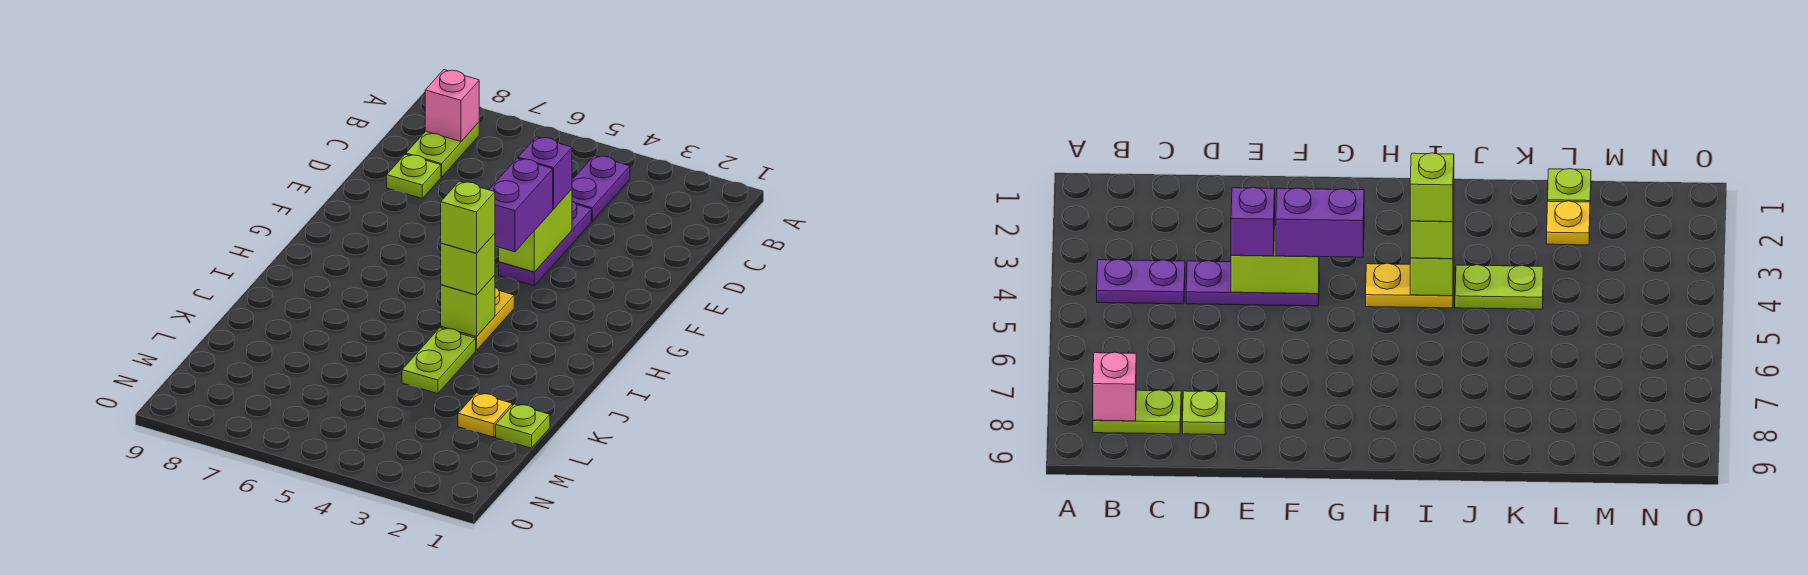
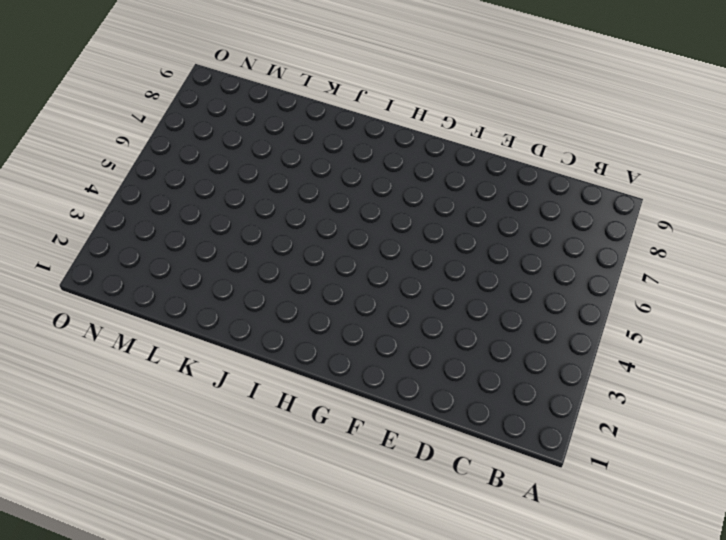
none -> purple plate B4:C4 level 1
none -> lime plate B8:C8 level 1
none -> purple plate D4:F4 level 1

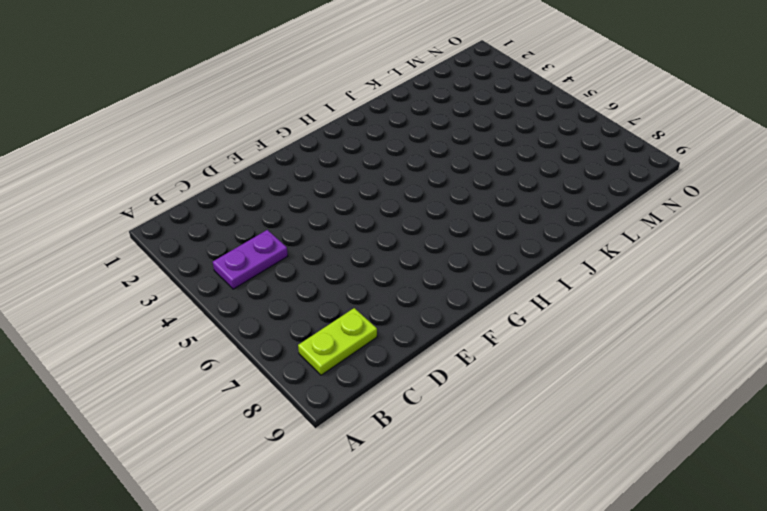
none -> purple plate D4:F4 level 1
none -> lime plate D8 level 1
none -> yellow plate H4:I4 level 1

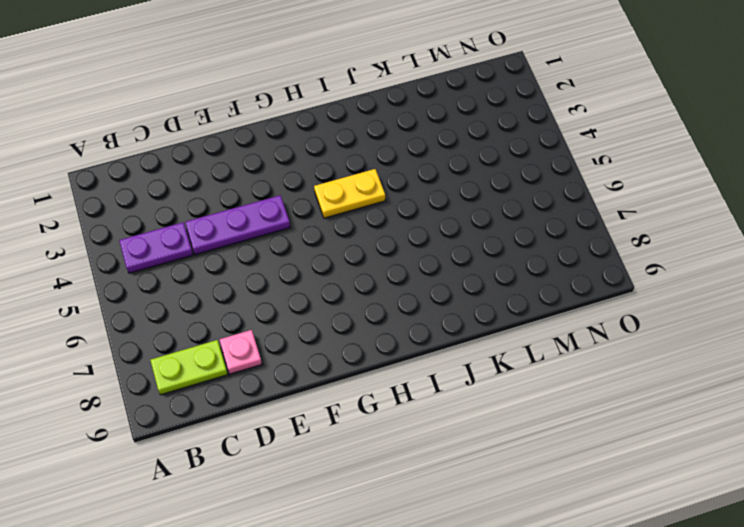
pink plate D8 level 1 -> lime plate D8 level 1
none -> lime plate J4:K4 level 1
none -> lime plate L1 level 1
none -> yellow plate L2 level 1

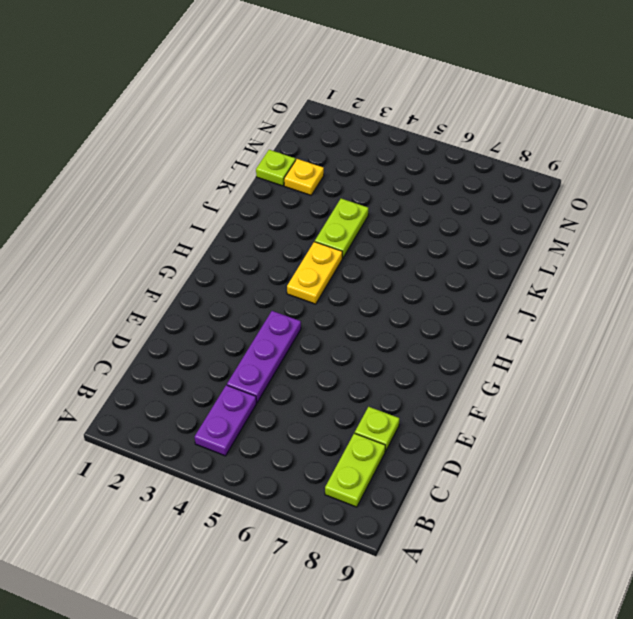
none -> pink brick B8 level 2
none -> lime brick E4:F4 level 2
none -> lime brick I4 level 2

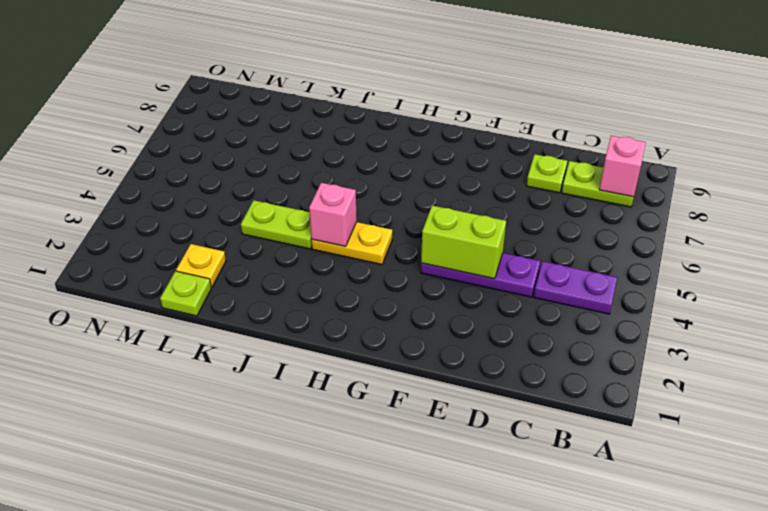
pink brick I4 level 2 -> lime brick I4 level 2
none -> purple brick E4 level 3
none -> purple brick F4:G4 level 3
none -> lime brick I4 level 3

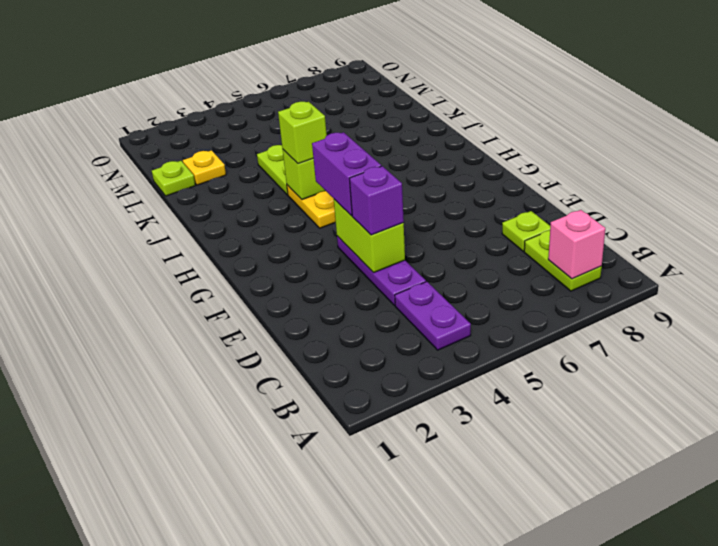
none -> lime brick I4 level 4

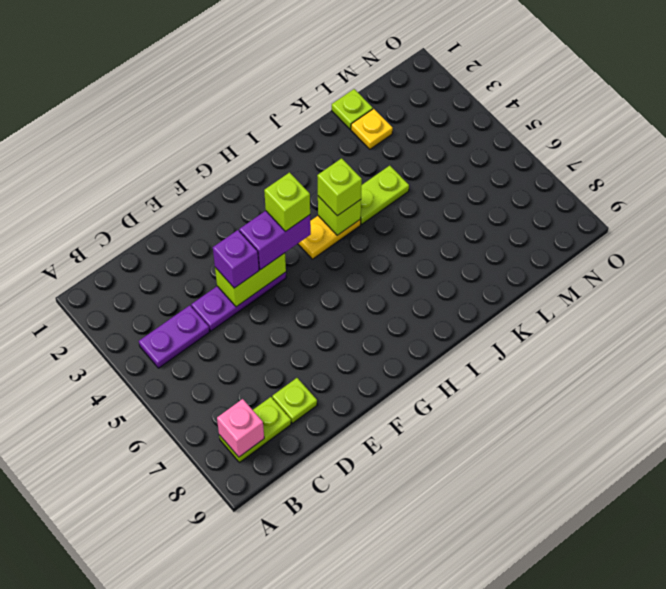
lime brick G4 level 4 -> lime brick I4 level 4

